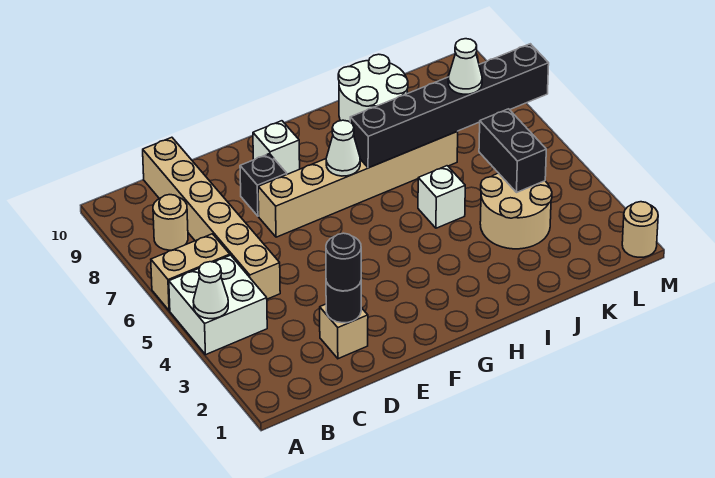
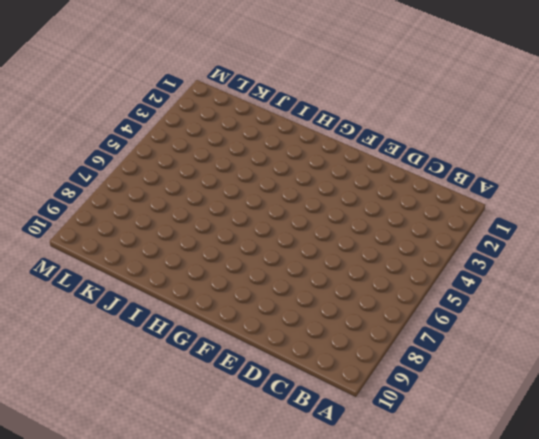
none -> white brick A4:B5 level 1
none -> tan brick A6:B6 level 1
none -> tan round brick B8 level 1

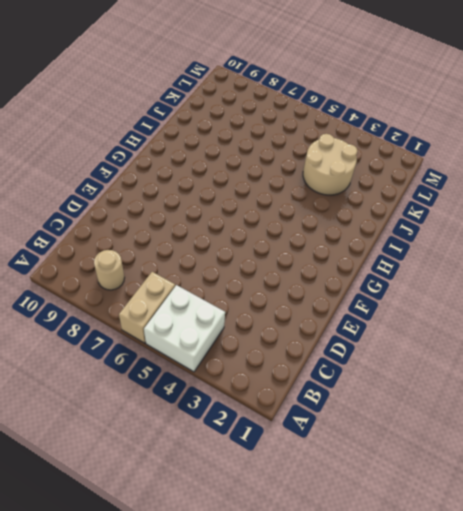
none -> tan brick C5:C10 level 1
none -> tan brick D2 level 1
none -> tan brick E7:J7 level 1

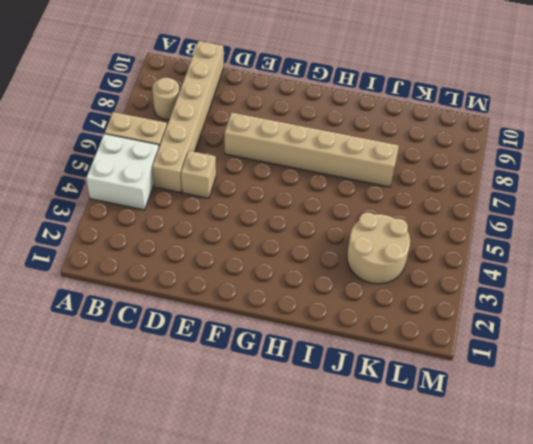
tan brick D5 level 1 -> tan brick D2 level 1
none -> black brick E8 level 1
none -> white brick F9 level 1
none -> white brick I5 level 1

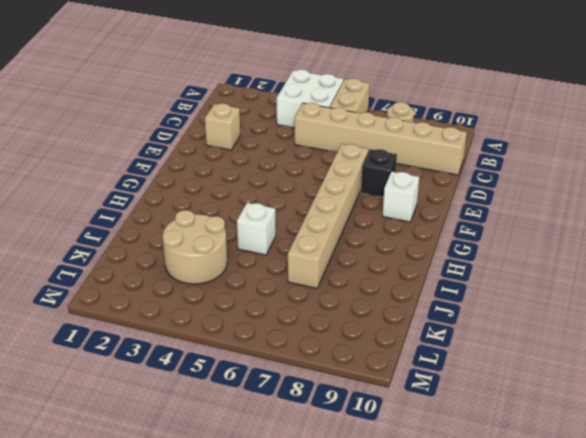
none -> white round brick I9:J10 level 1
none -> tan round brick M1 level 1
none -> white cone A4 level 2

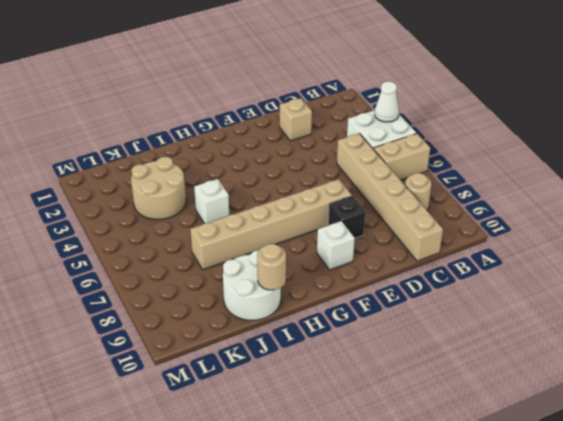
tan round brick I10 level 2 -> tan round brick M1 level 1
none -> black round brick D2 level 2
none -> white cone G7 level 2
none -> black brick H7:M7 level 2

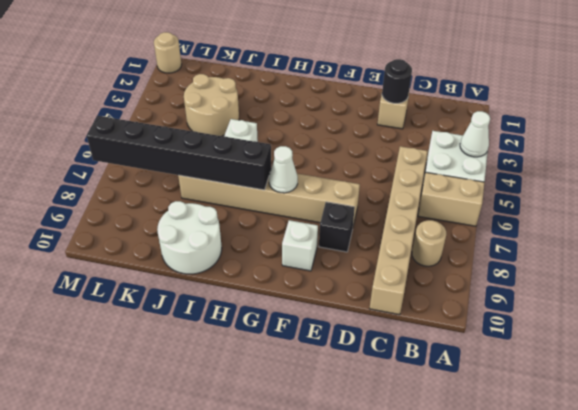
none -> black brick K4:K5 level 2
none -> black round brick D2 level 3
none -> white cone K7 level 3

